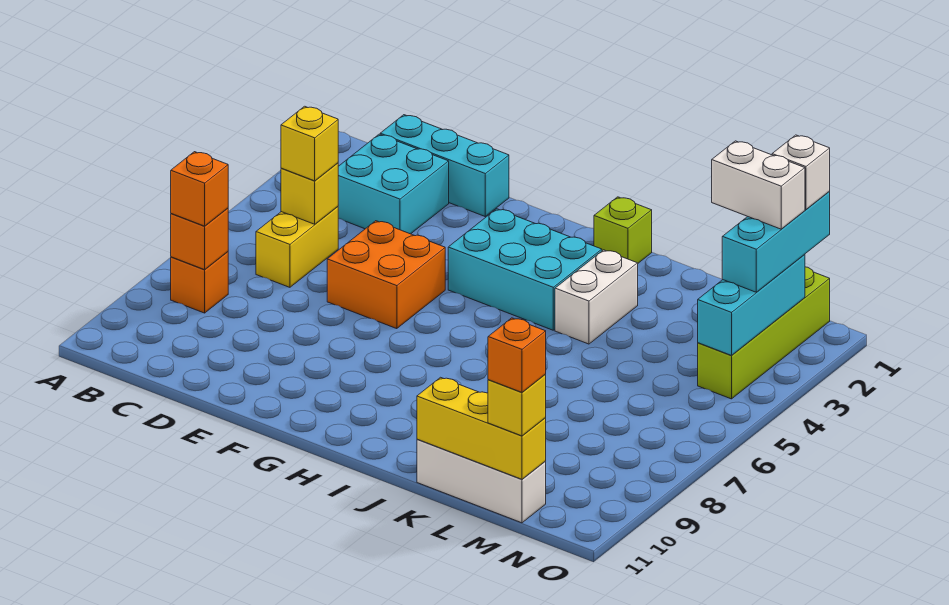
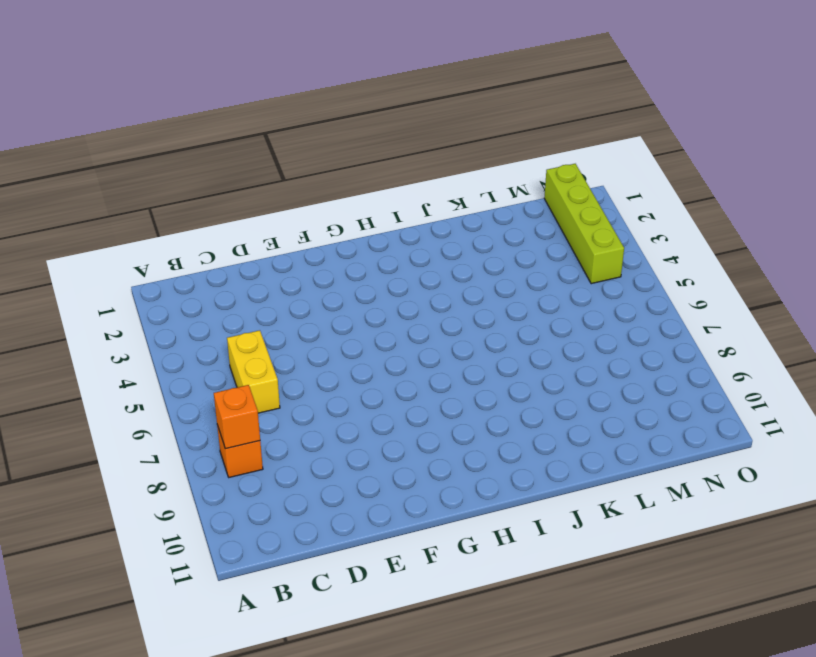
none -> cyan brick C1:E1 level 1
none -> cyan brick C2:D3 level 1
none -> orange brick E5:F6 level 1

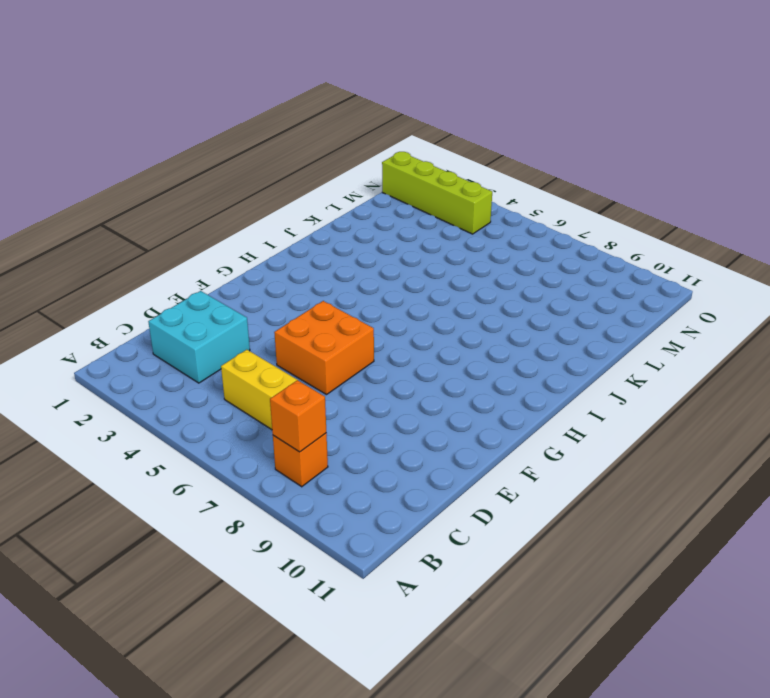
none -> cyan brick C1:E1 level 1
none -> cyan brick G3:I4 level 1
none -> lime brick I1 level 1

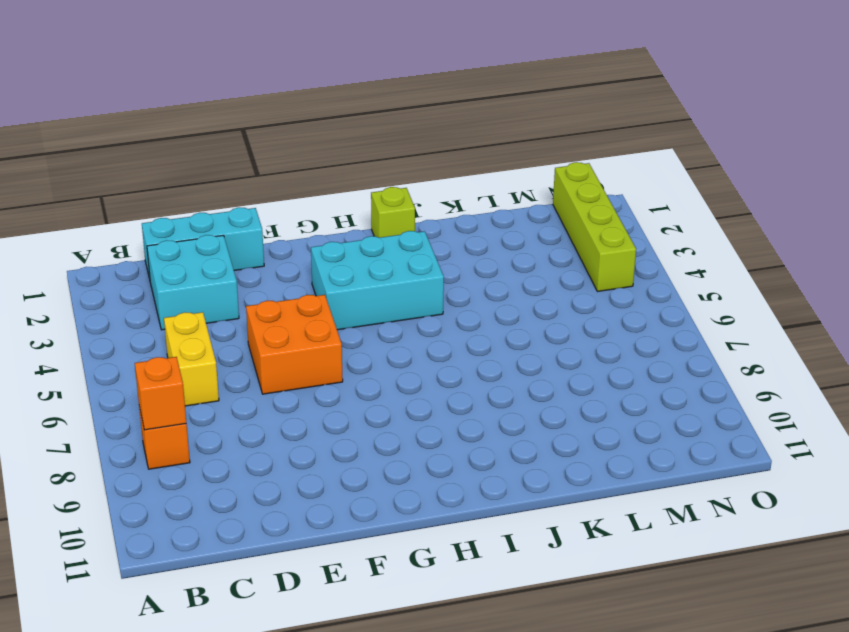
none -> white brick J3:J4 level 1
none -> white brick K11:M11 level 1
none -> yellow brick C5 level 2

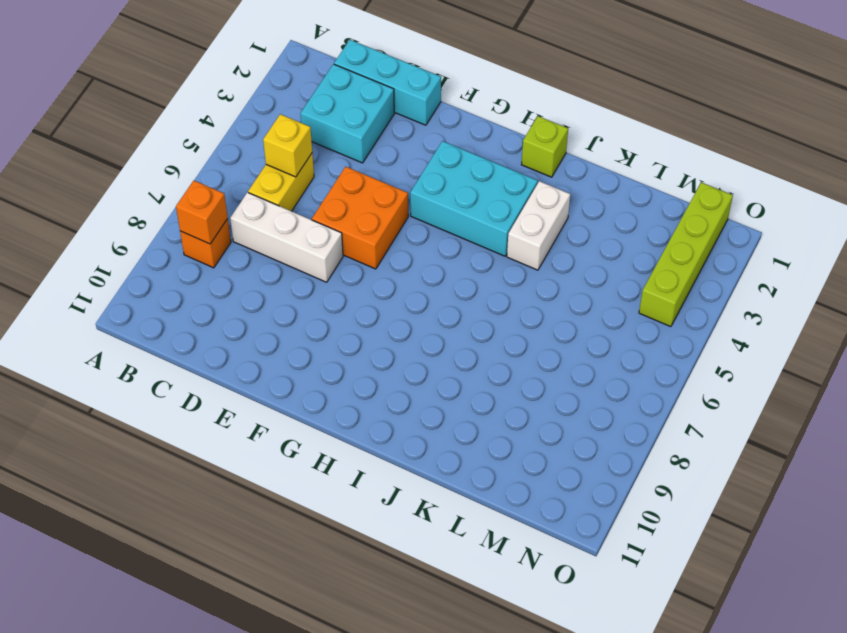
white brick C7:E7 level 1 -> white brick K11:M11 level 1
none -> yellow brick K11:M11 level 2
none -> cyan brick N2:N4 level 2
none -> orange brick B8 level 3

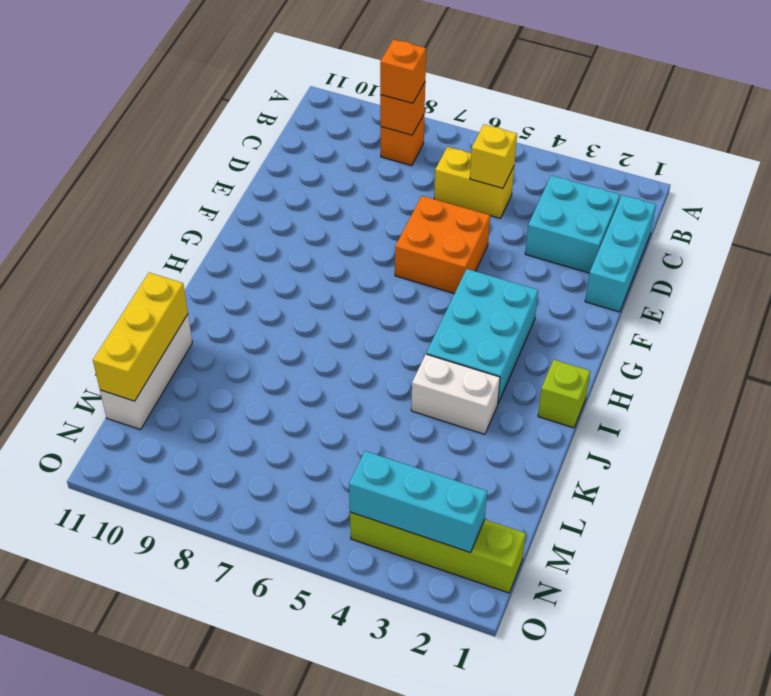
none -> yellow brick C5 level 3
none -> yellow brick M11 level 3
none -> cyan brick N1:N3 level 3

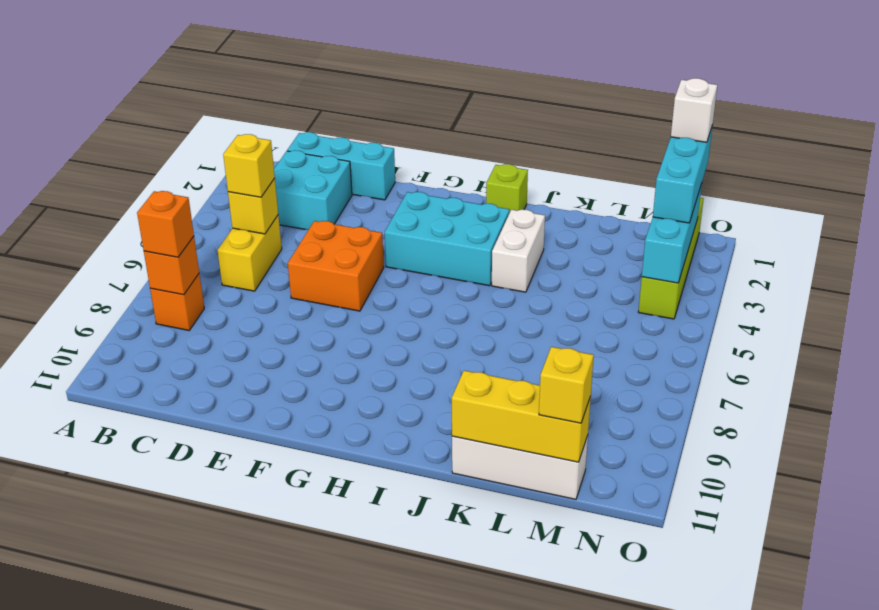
none -> white brick M2:N2 level 4
none -> orange brick M11 level 4

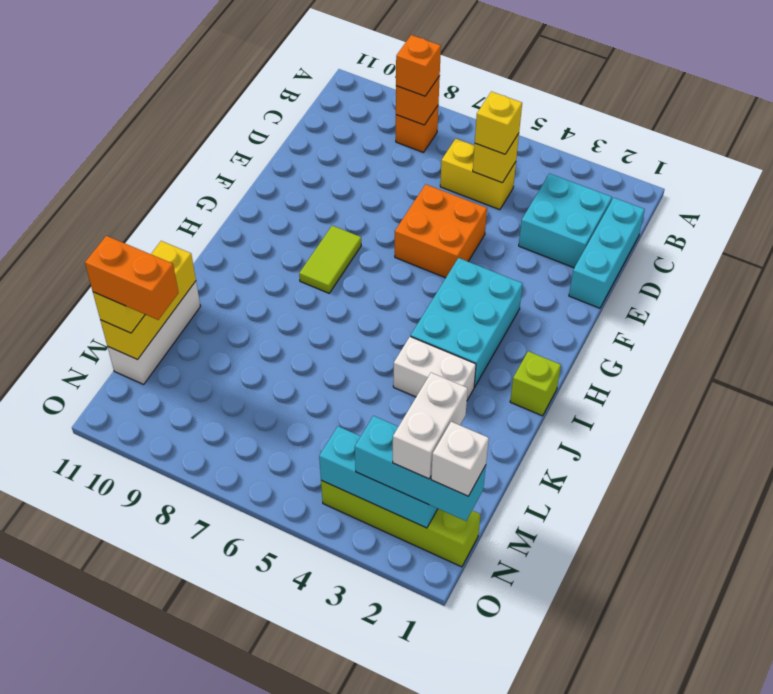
lime tile G8:H8 level 1 -> none
orange brick M10:M11 level 4 -> orange brick M11 level 4

